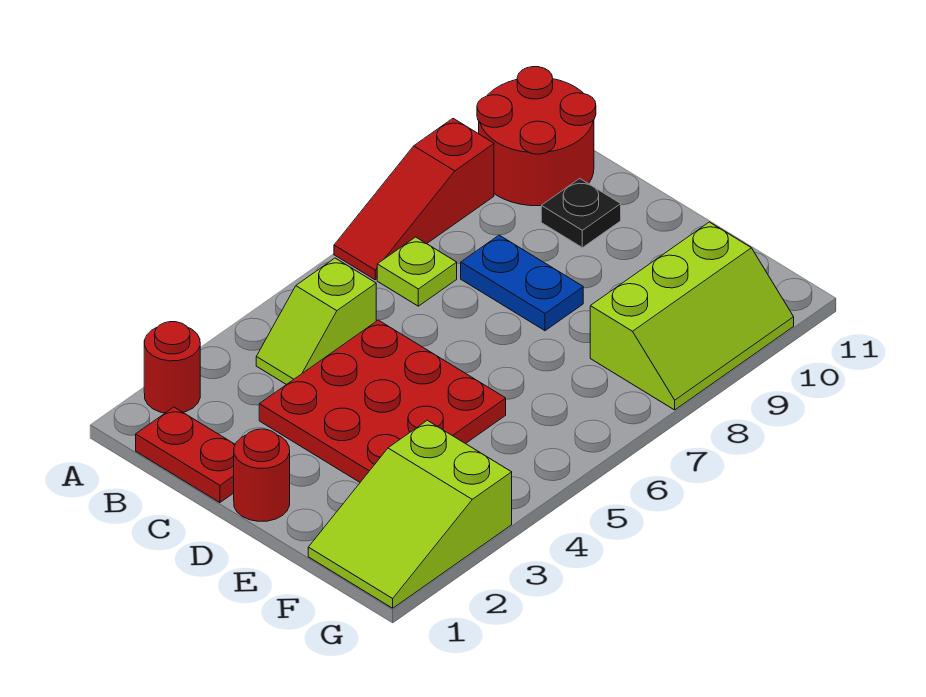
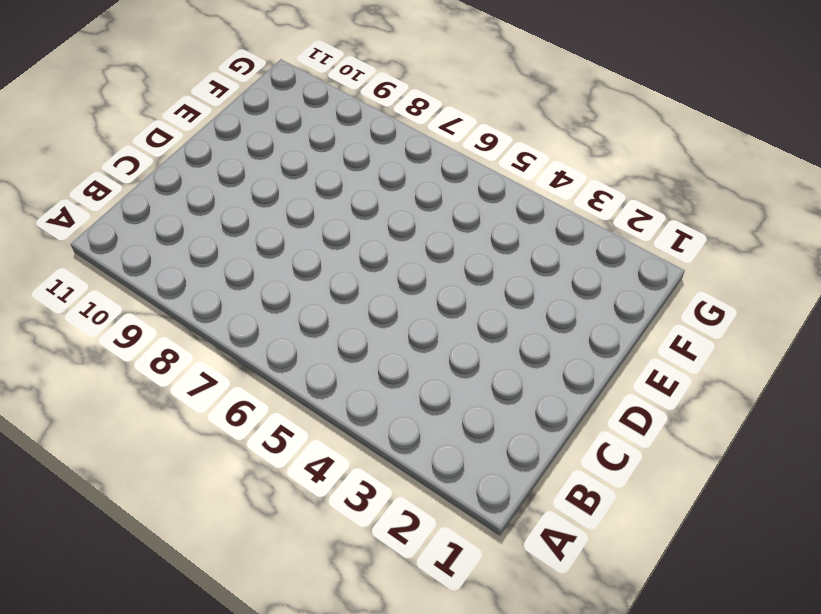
none -> red round brick A2 level 1
none -> red slope A7:A9 level 1 top 9
none -> red round brick A10:B11 level 1

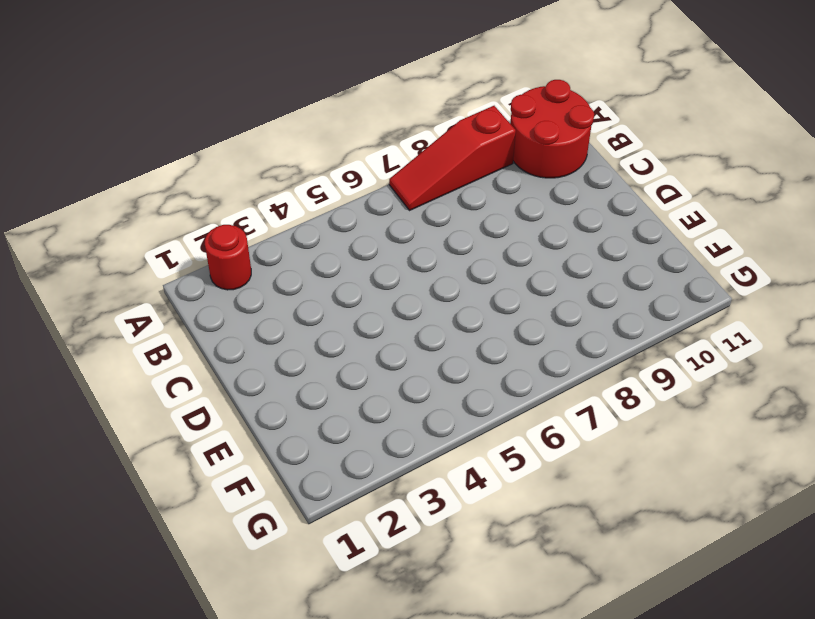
none -> red plate B1:C1 level 1
none -> lime slope B4:B5 level 1 top 5
none -> lime plate B7 level 1

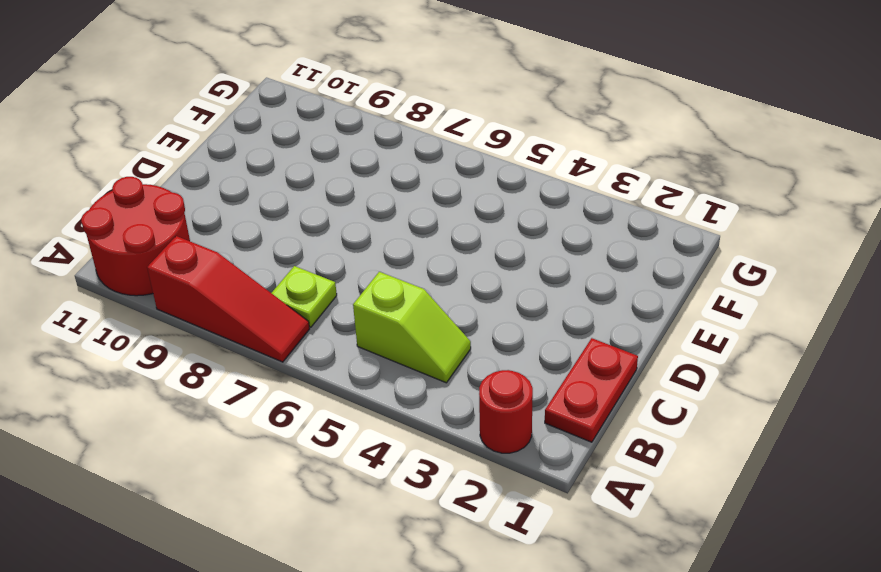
none -> red plate C3:E5 level 1
none -> blue plate C8:D8 level 1
none -> black plate C10 level 1

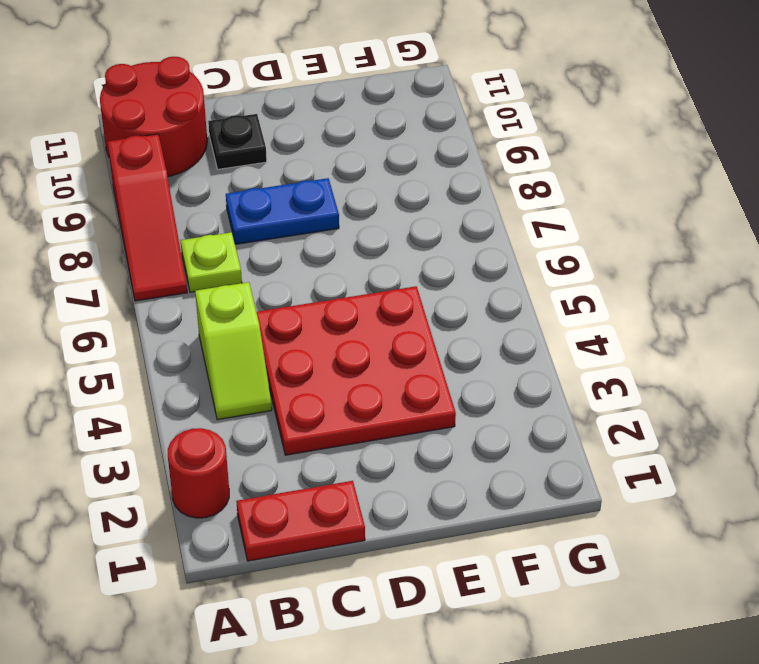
none -> red round brick D1 level 1
none -> lime slope F1:G3 level 1 top 3
none -> lime slope F8:G10 level 1 top F

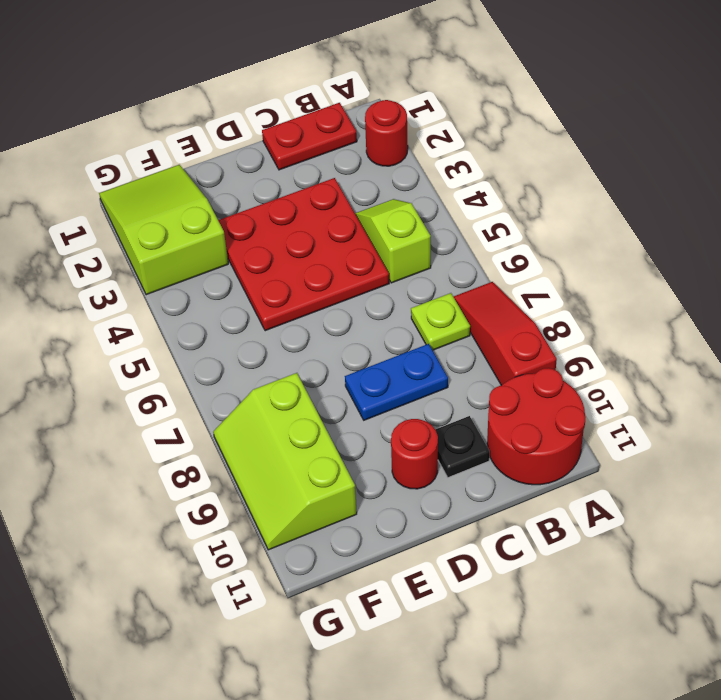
red round brick D10 level 1 -> red round brick D1 level 1

